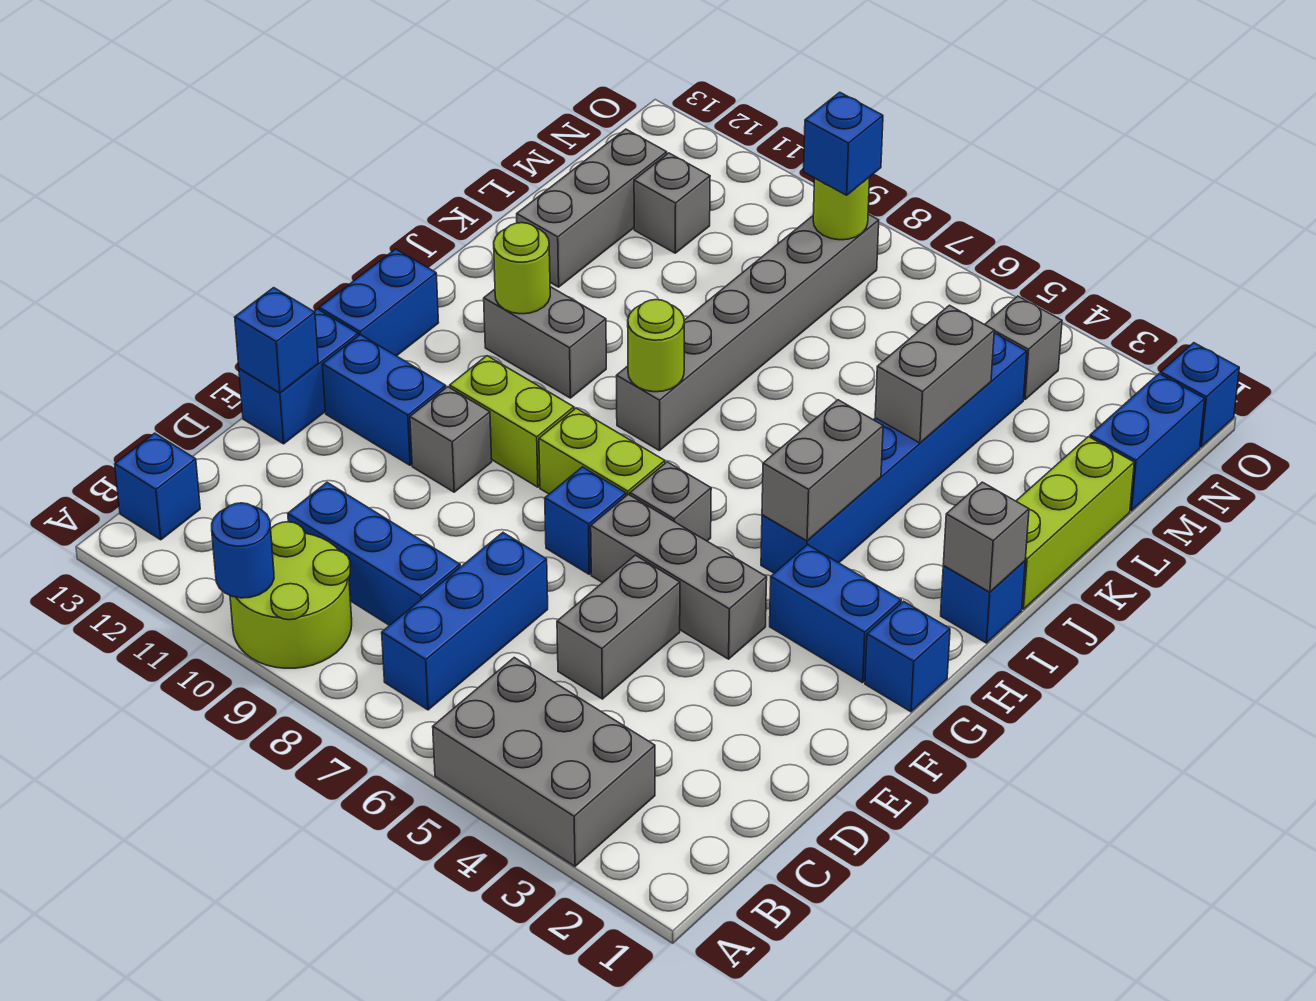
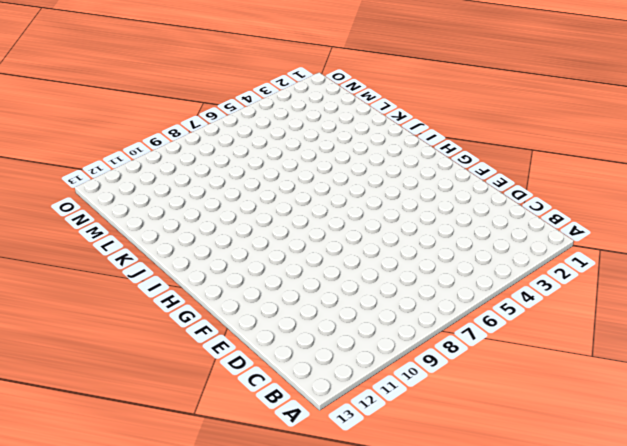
none -> grey brick A3:B5 level 1
none -> lime round brick A9:B10 level 1
none -> blue brick B7:D7 level 1
none -> blue brick B13 level 1

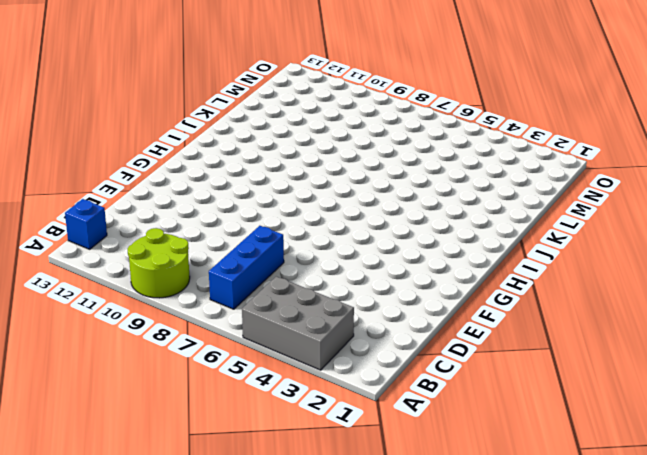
none -> blue brick C8:C10 level 1
none -> grey brick D5:E5 level 1
none -> blue brick E13:F13 level 1
none -> grey brick F4:F6 level 1

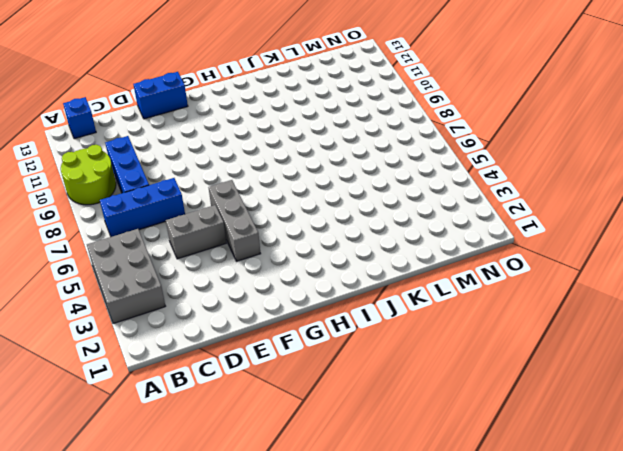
none -> blue brick F7 level 1
none -> grey brick F10 level 1
none -> blue brick F11:F12 level 1
none -> blue brick G1 level 1

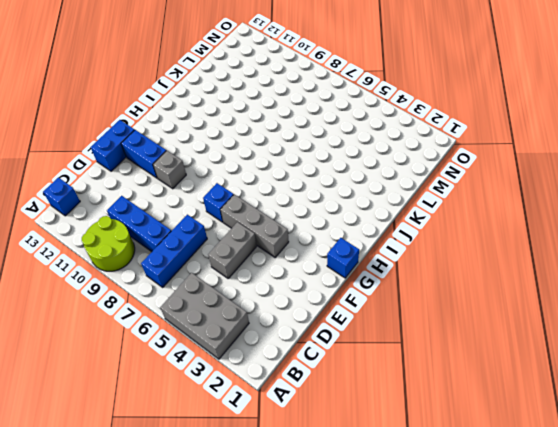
none -> blue brick G2:G3 level 1
none -> grey brick G6 level 1
none -> lime brick G7:G8 level 1
none -> lime brick G9:G10 level 1

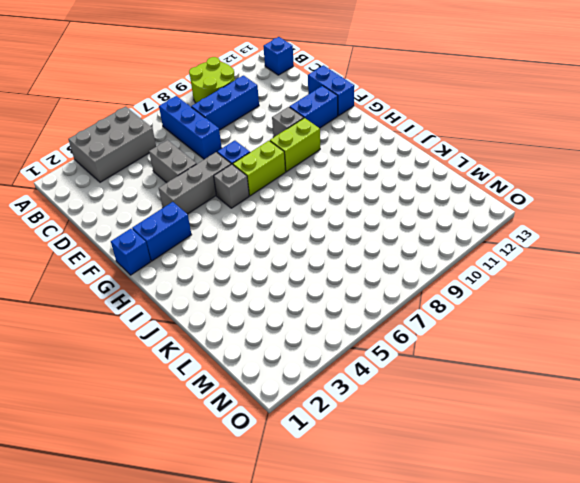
none -> blue brick G13:H13 level 1
none -> blue brick H4:M4 level 1
none -> blue brick I1 level 1
none -> grey brick I8:N8 level 1

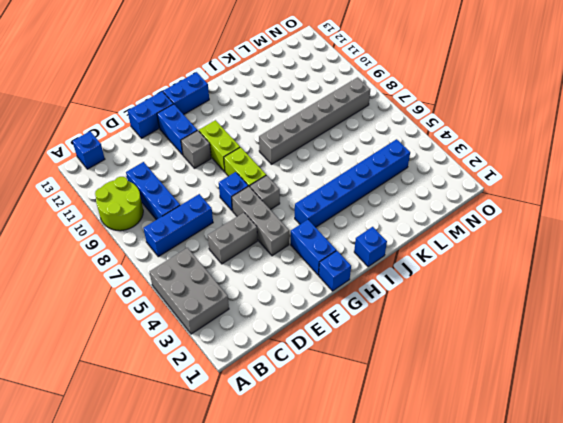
none -> grey brick I10:I11 level 1
none -> lime brick J1:L1 level 1
none -> grey brick K12:M12 level 1
none -> blue brick M1:N1 level 1

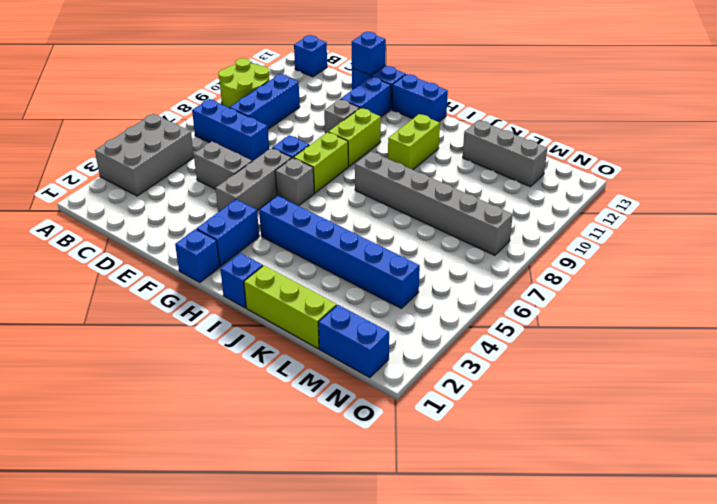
lime brick I10:I11 level 1 -> grey brick I10:I11 level 1
none -> grey brick M11 level 1
none -> grey brick N4 level 1
none -> blue brick O1 level 1
none -> blue round brick A10 level 2

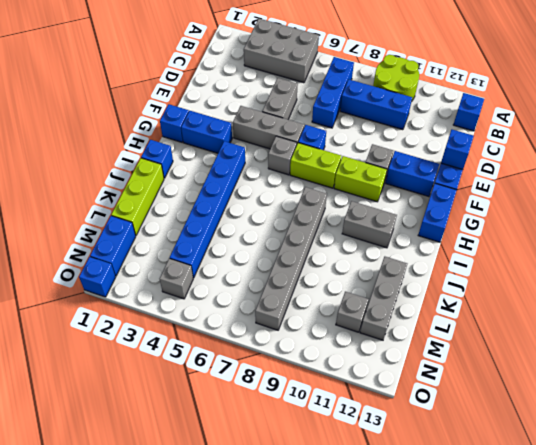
none -> blue round brick A10 level 2
none -> grey brick H4:I4 level 2
none -> grey brick I1 level 2
none -> lime round brick I8 level 2

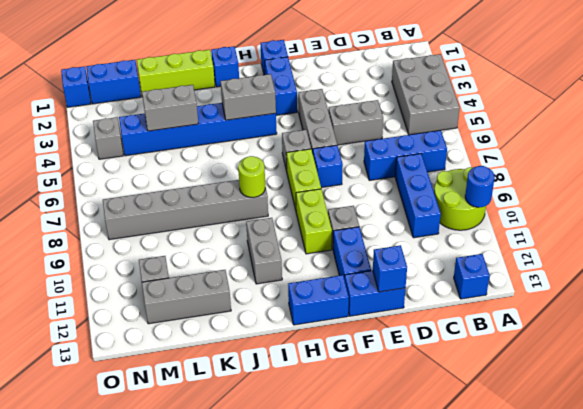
none -> grey brick I1 level 2
none -> lime round brick I11 level 2
none -> lime round brick N8 level 2
none -> blue brick N8 level 3

